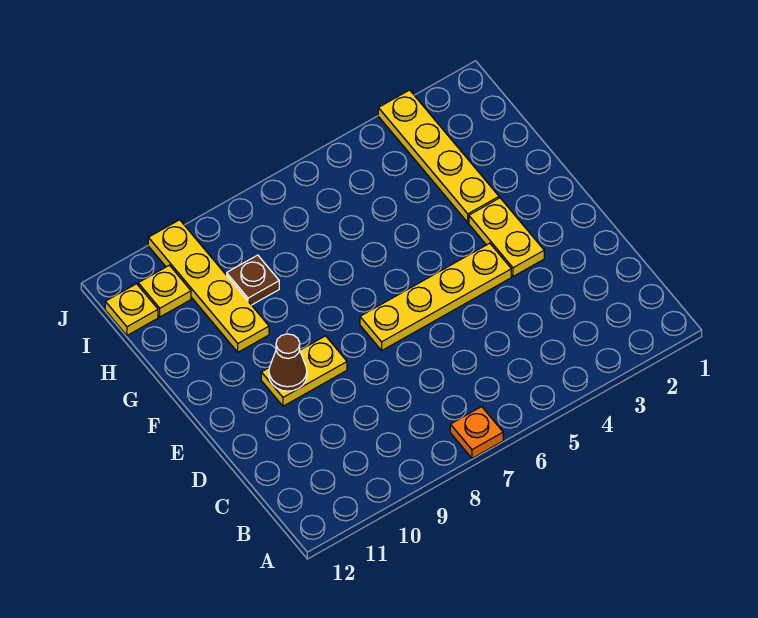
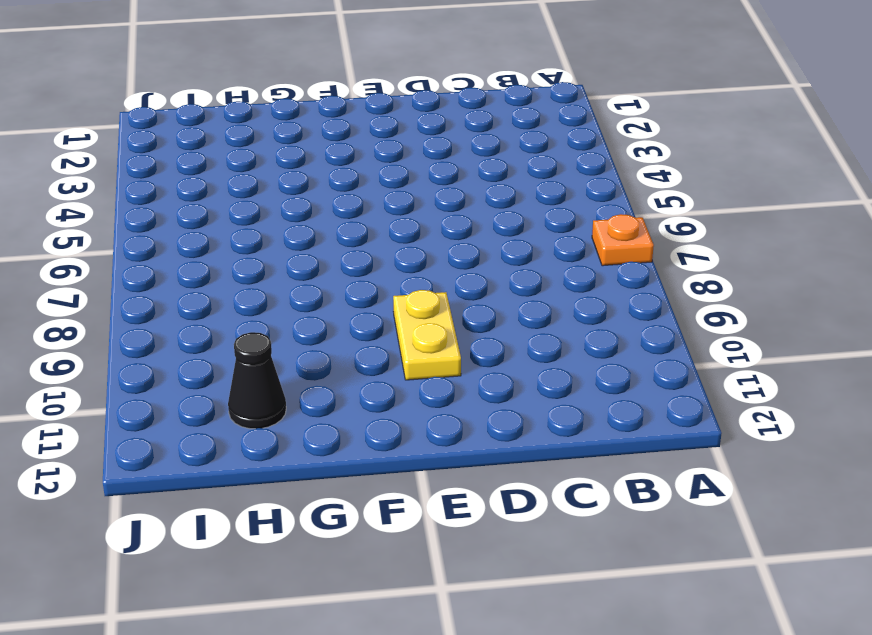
black cone H11 level 1 -> none
none -> yellow plate E3:F3 level 1
none -> yellow plate E4:E7 level 1

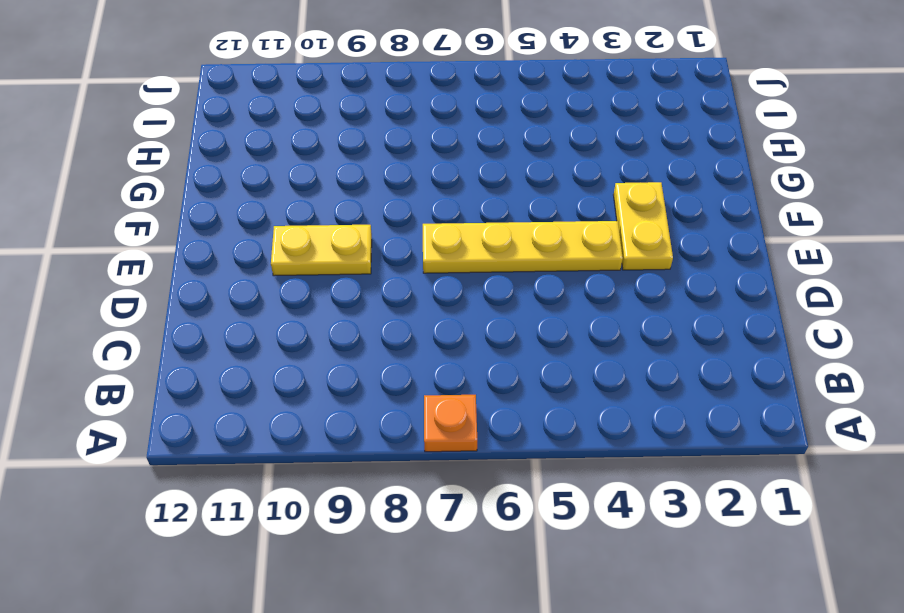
none -> yellow plate G3:J3 level 1
none -> yellow plate G10:J10 level 1

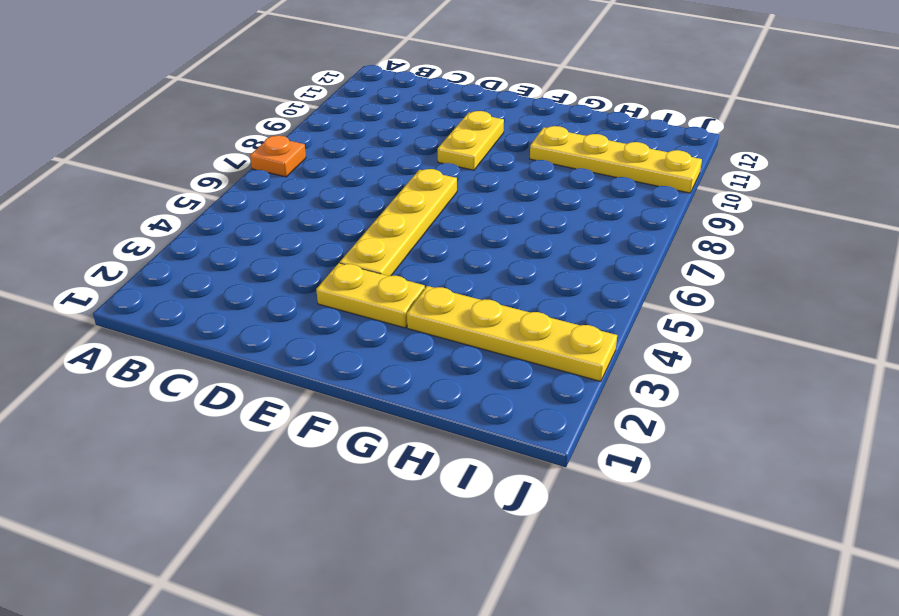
none -> brown plate H9 level 1
none -> yellow plate I11 level 1

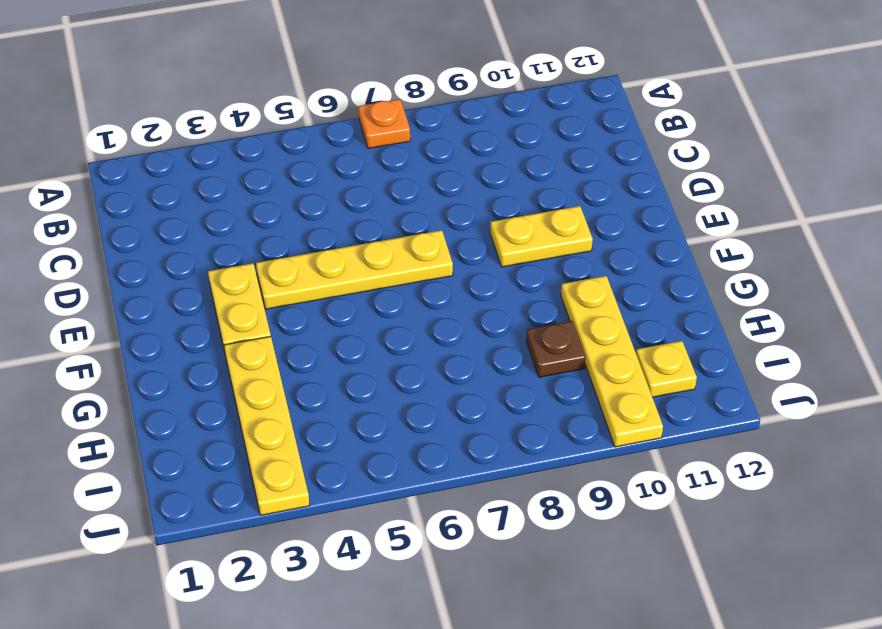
none -> yellow plate I12 level 1
none -> brown cone E10 level 2

